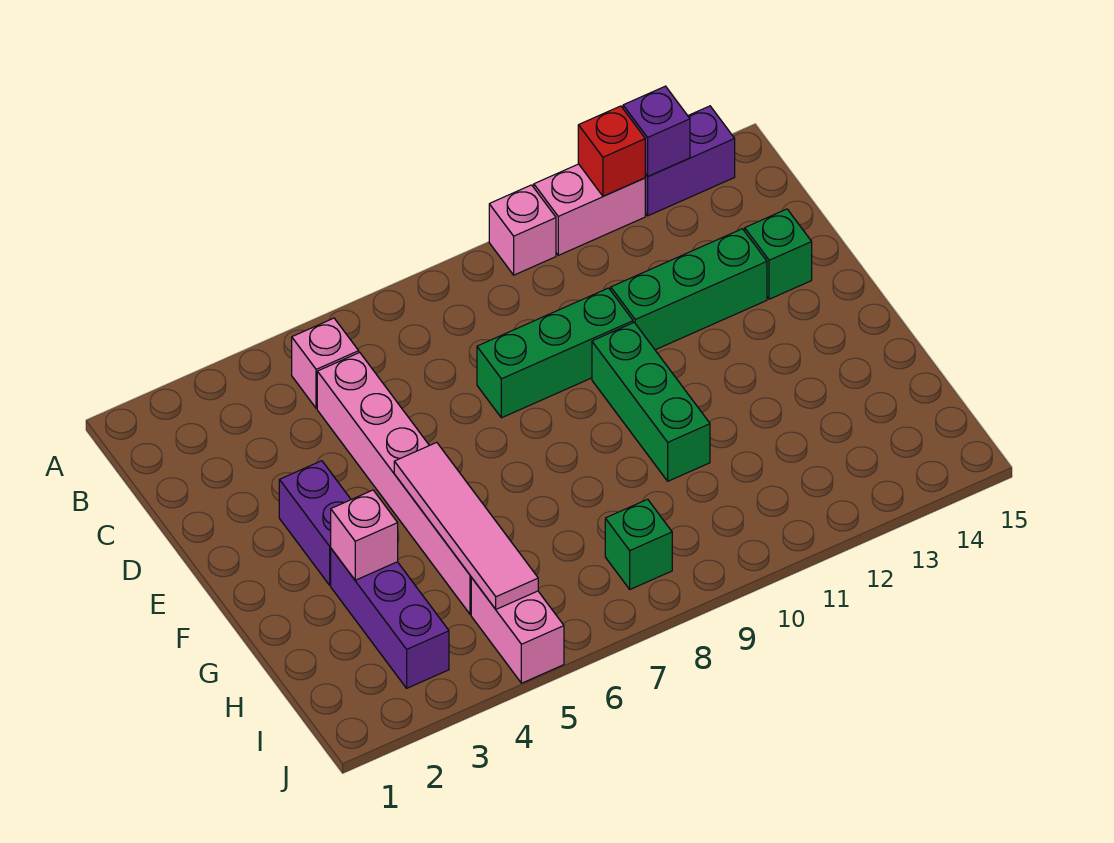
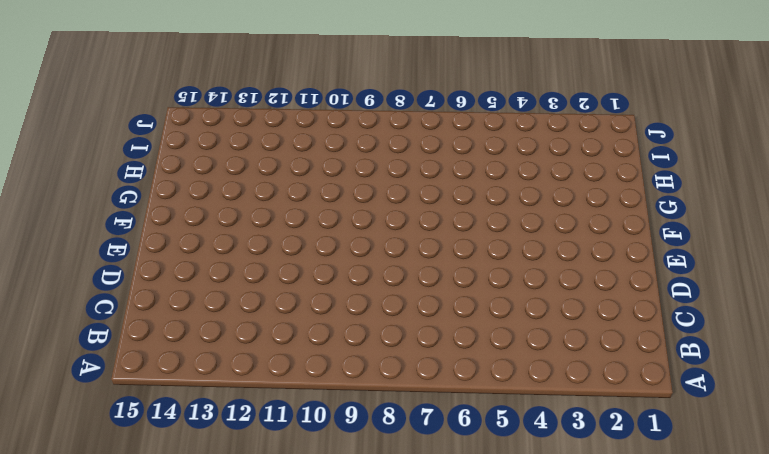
none -> pink brick A10 level 1
none -> pink brick A11:A12 level 1
none -> purple brick A13:A14 level 1

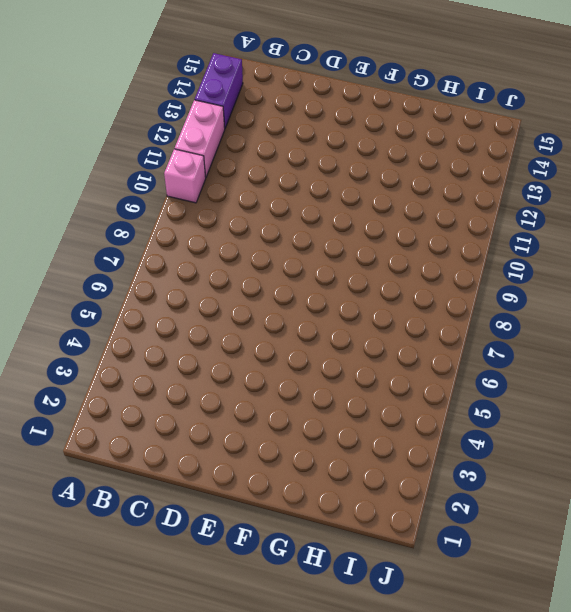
none -> pink brick B5 level 1
none -> pink brick C5:H5 level 1
none -> green brick D8:D10 level 1

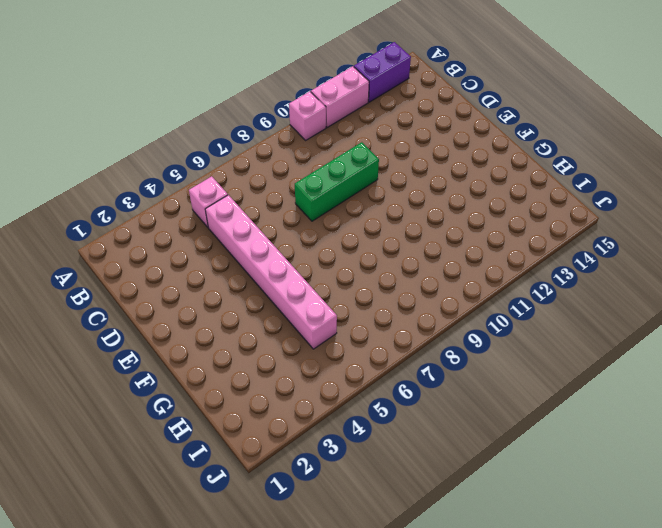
none -> green brick D11:D13 level 1
none -> green brick D14 level 1
none -> purple brick E3:F3 level 1

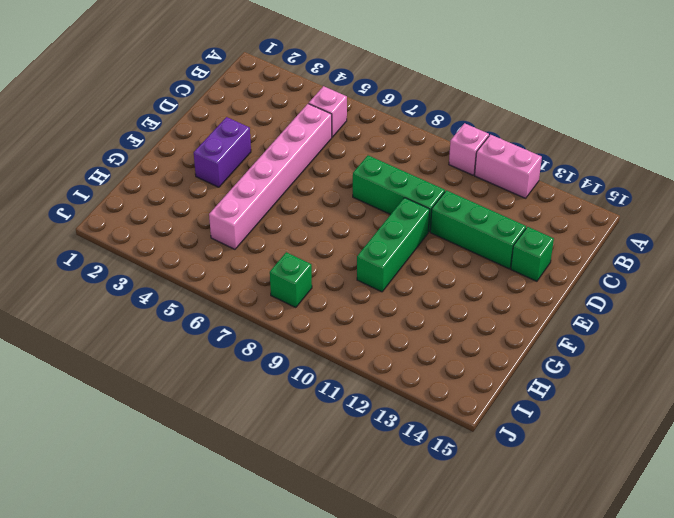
none -> purple brick A13:A14 level 1
none -> purple brick G3:I3 level 1
none -> pink brick I5:J5 level 1

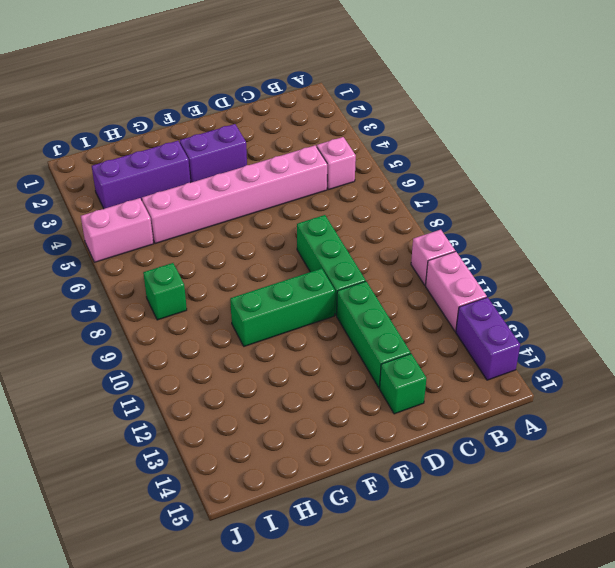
none -> red brick A12 level 2
none -> purple brick A13 level 2
none -> pink tile F5:I5 level 2

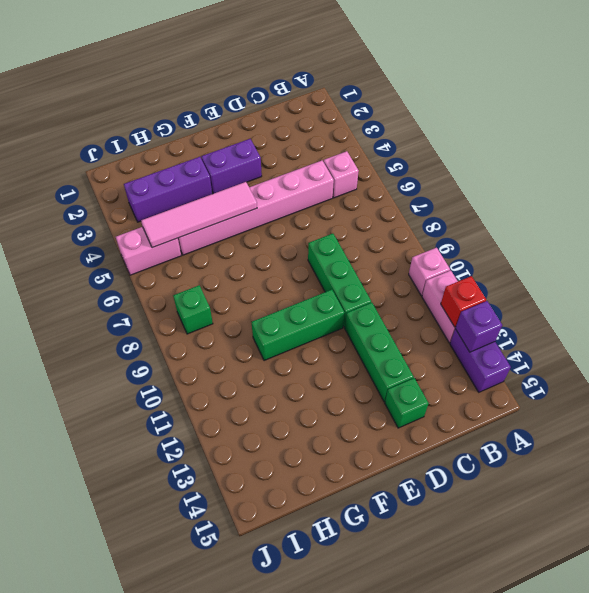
none -> pink brick G3 level 2

